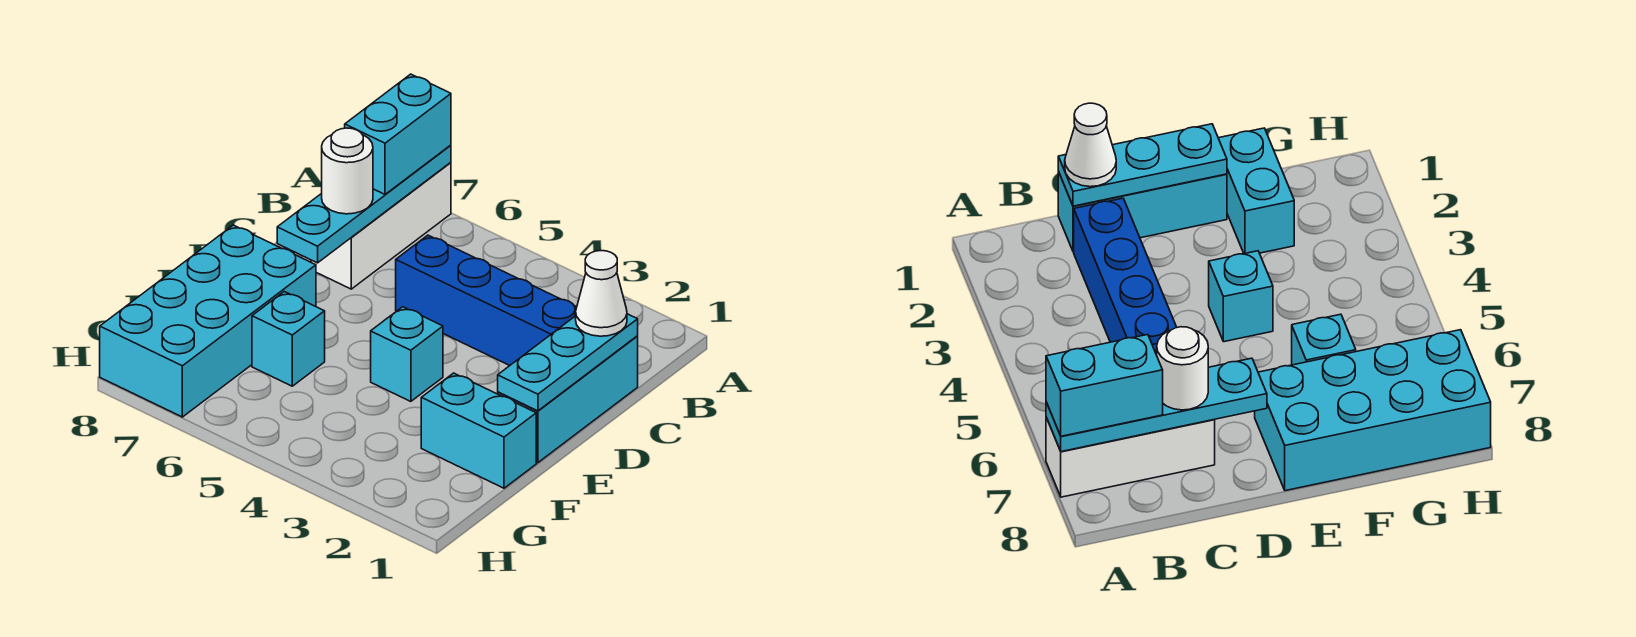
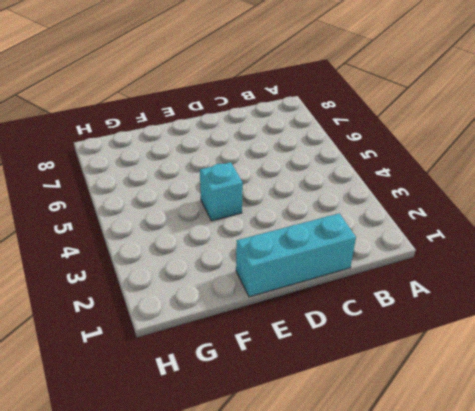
none -> white brick A7:C7 level 1
none -> blue brick C2:C5 level 1
none -> cyan brick E7:H8 level 1

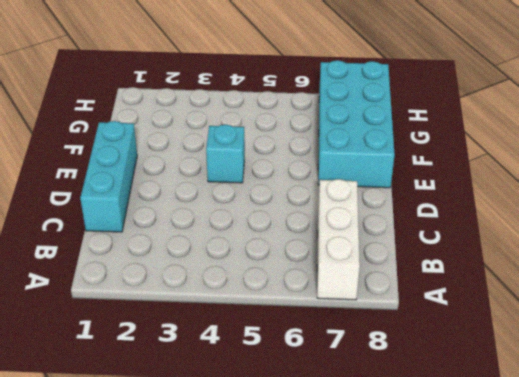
none -> blue brick C2:C5 level 1
none -> cyan brick F1:F2 level 1
none -> cyan brick F6 level 1

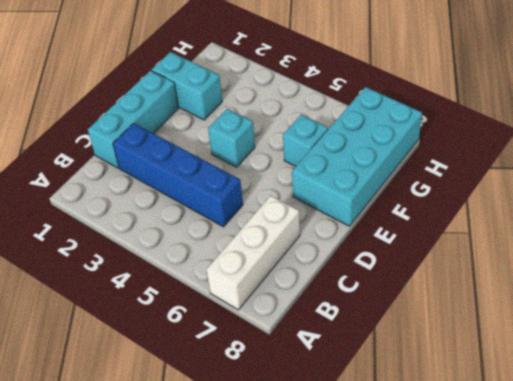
none -> cyan plate A7:D7 level 2
none -> cyan plate C1:E1 level 2
none -> cyan brick A7:B7 level 3

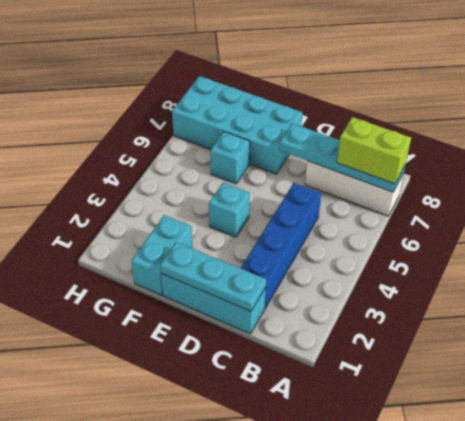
lime brick A7:B7 level 3 -> cyan brick A7:B7 level 3
none -> white cone C1 level 3
none -> white round brick C7 level 3

